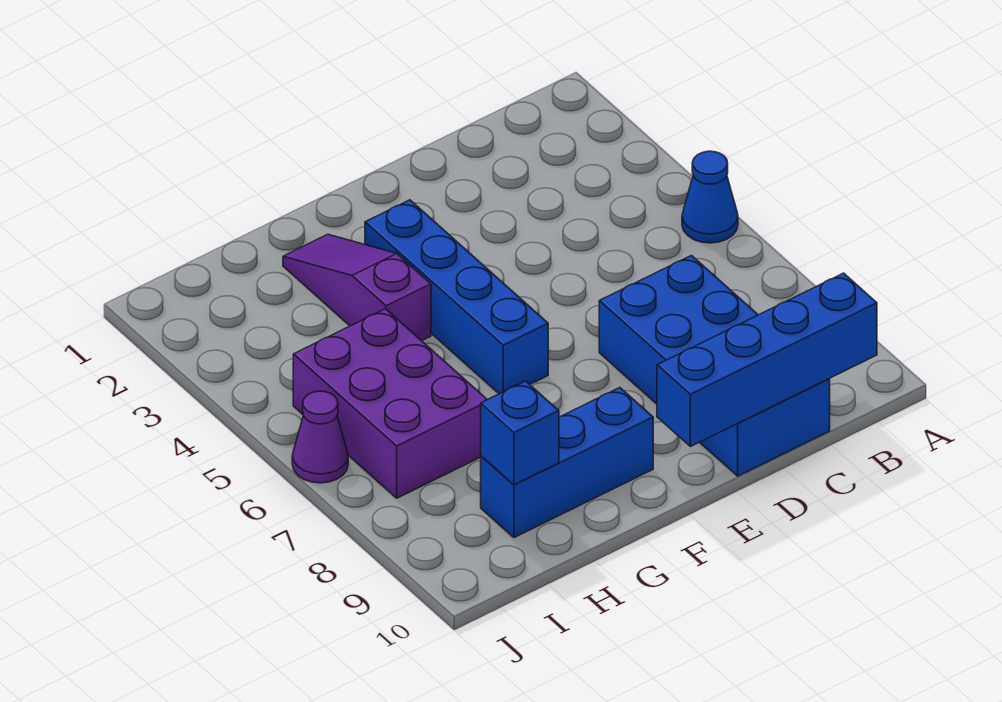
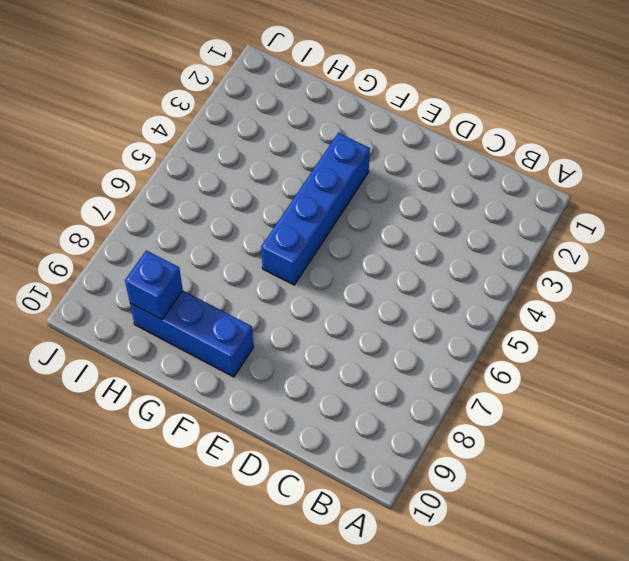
none -> blue cone A5 level 1
none -> blue brick C7:D10 level 1

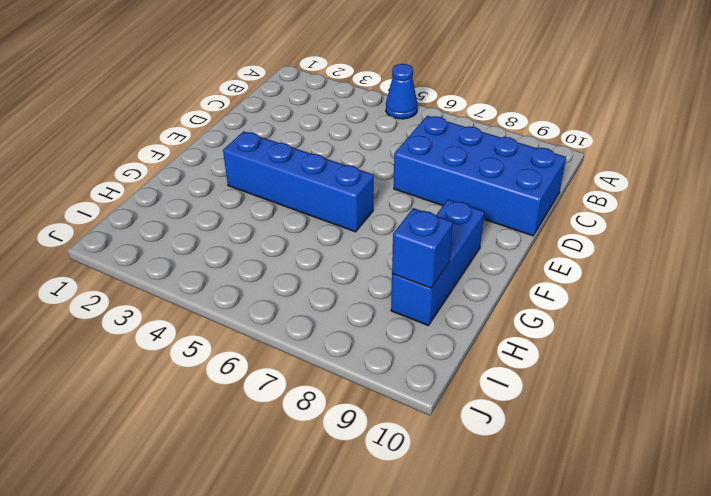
none -> purple slope G2:G4 level 1 top 4
none -> purple brick H5:I7 level 1

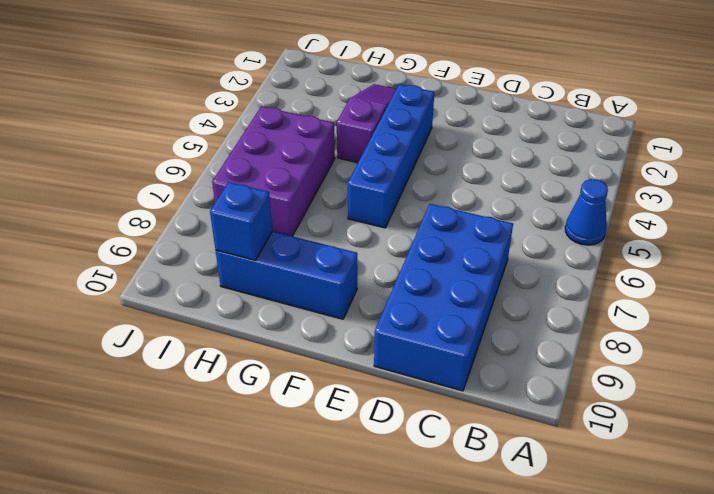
none -> purple cone J6 level 1
none -> blue brick B10:E10 level 2

